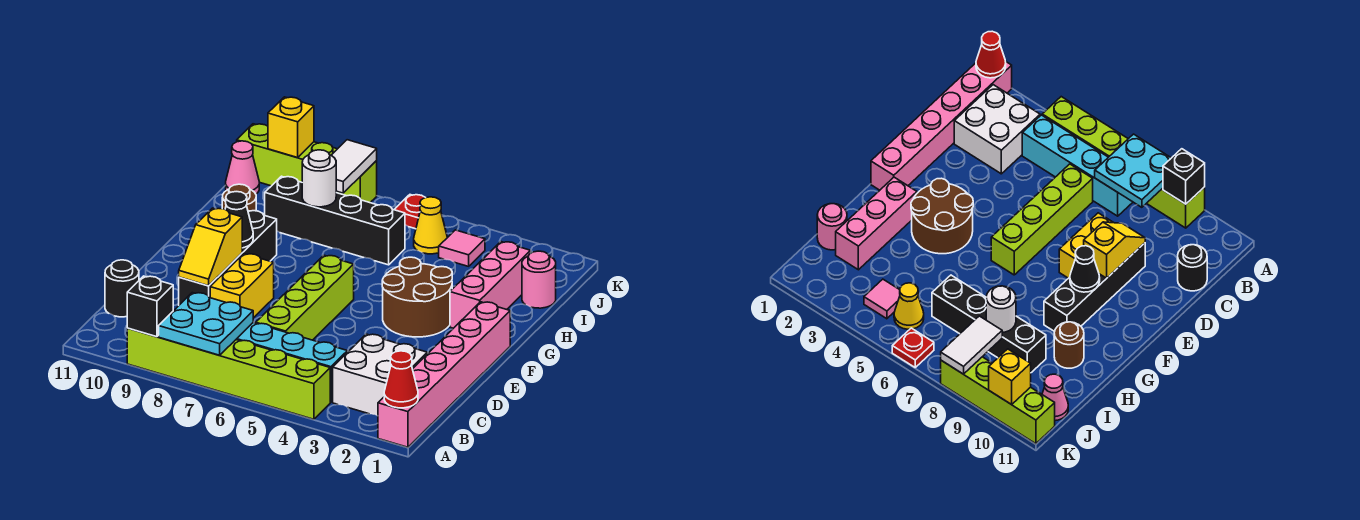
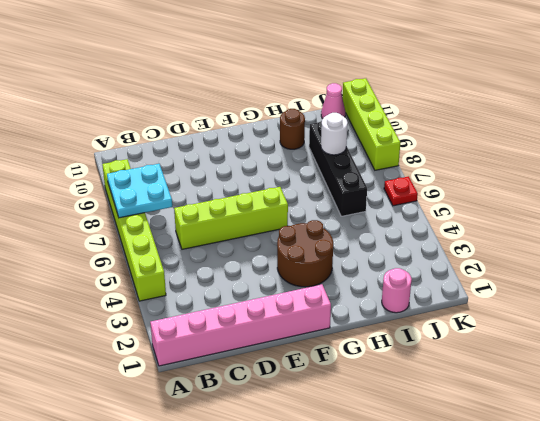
none -> white brick B2:C3 level 1
none -> cyan brick B4:B7 level 1
none -> black round brick C11 level 1

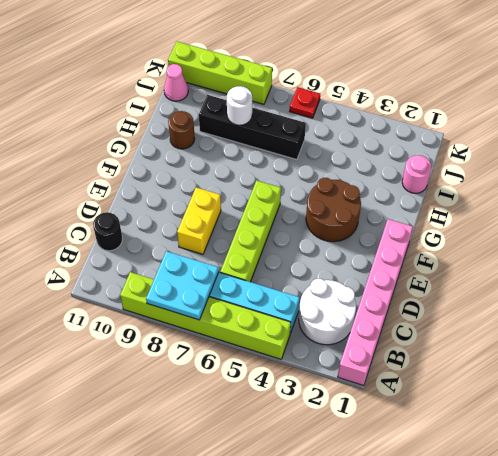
white round brick B2:C3 level 1 -> white brick B2:C3 level 1
none -> black brick D9:G9 level 1
none -> pink brick G2:I2 level 1
none -> pink tile J4 level 1

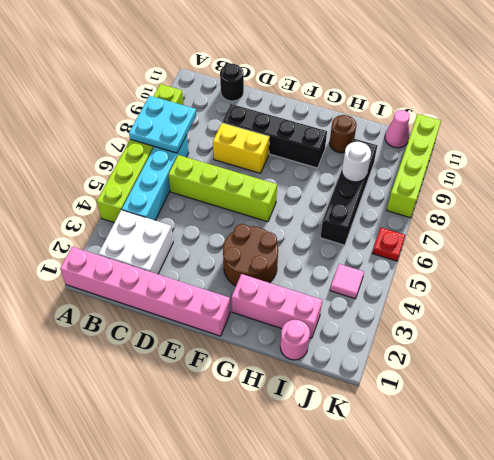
none -> yellow cone J5 level 1
none -> red cone A1 level 2
none -> black brick A9 level 2

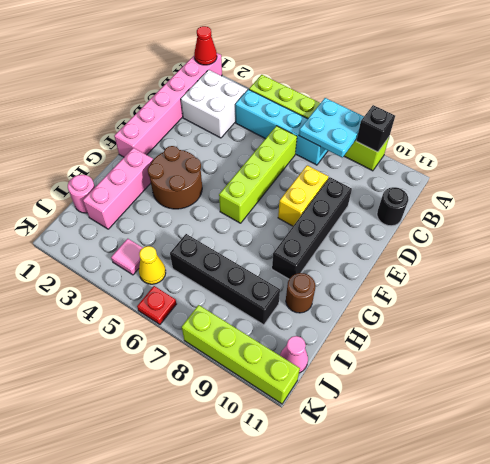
none -> yellow slope D9:E9 level 2 top E
none -> black cone F9 level 2
none -> white round brick I8 level 2

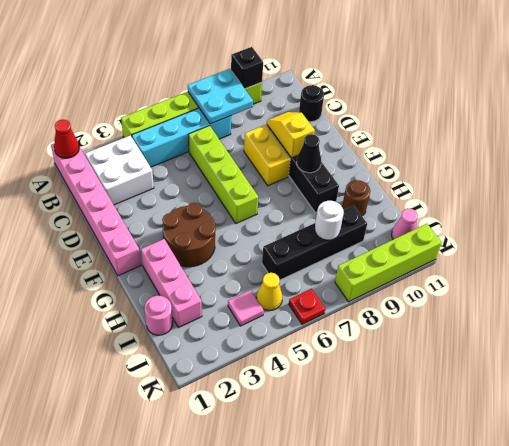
none -> white tile J8:K8 level 2
none -> yellow brick K10 level 2

